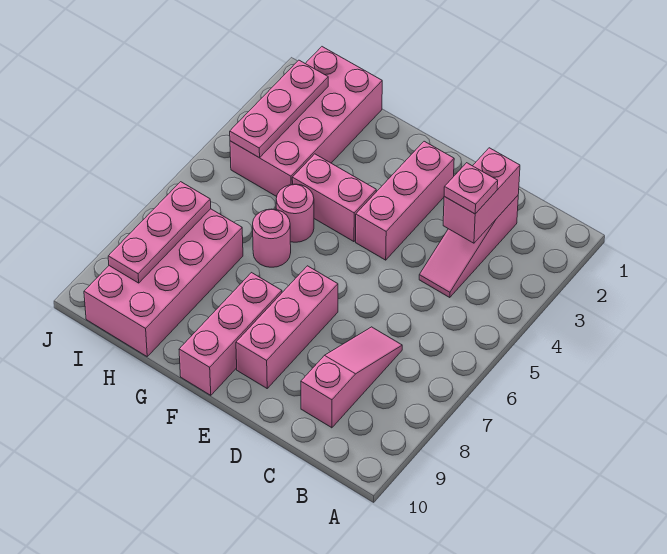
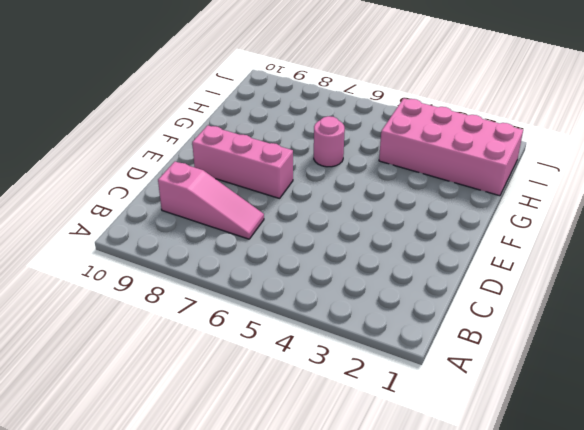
none -> pink slope C2:C4 level 1 top 2
none -> pink brick E2:E4 level 1
none -> pink brick F4:G4 level 1

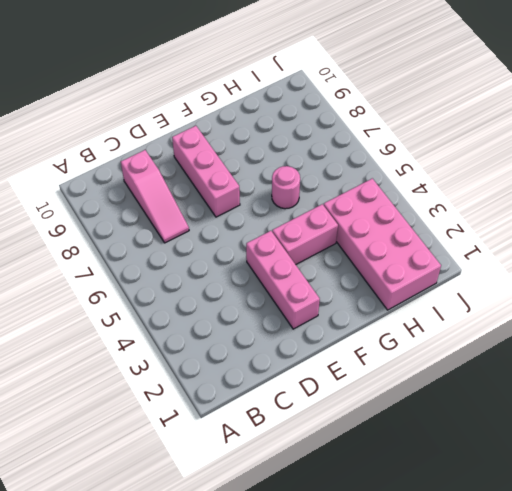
none -> pink slope C2:C4 level 1 top 2
none -> pink brick F8:F10 level 1
none -> pink round brick G5 level 1

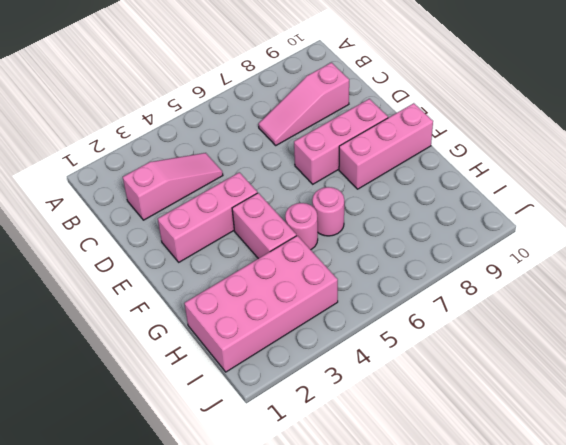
none -> pink brick H7:I10 level 1
none -> pink brick C2:C3 level 2
none -> pink plate I2:I4 level 2

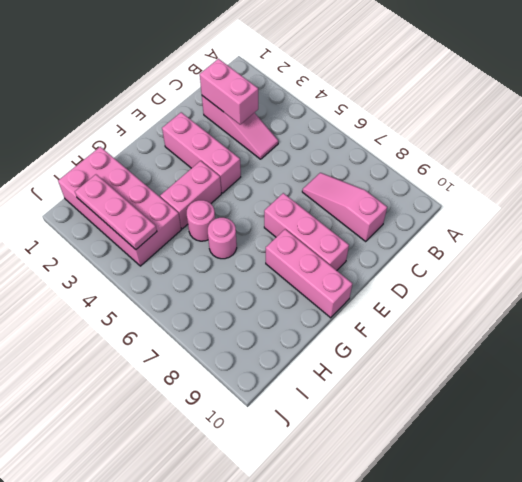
none -> pink brick H7:I10 level 1
none -> pink plate I7:I9 level 2
none -> pink plate C3 level 3

